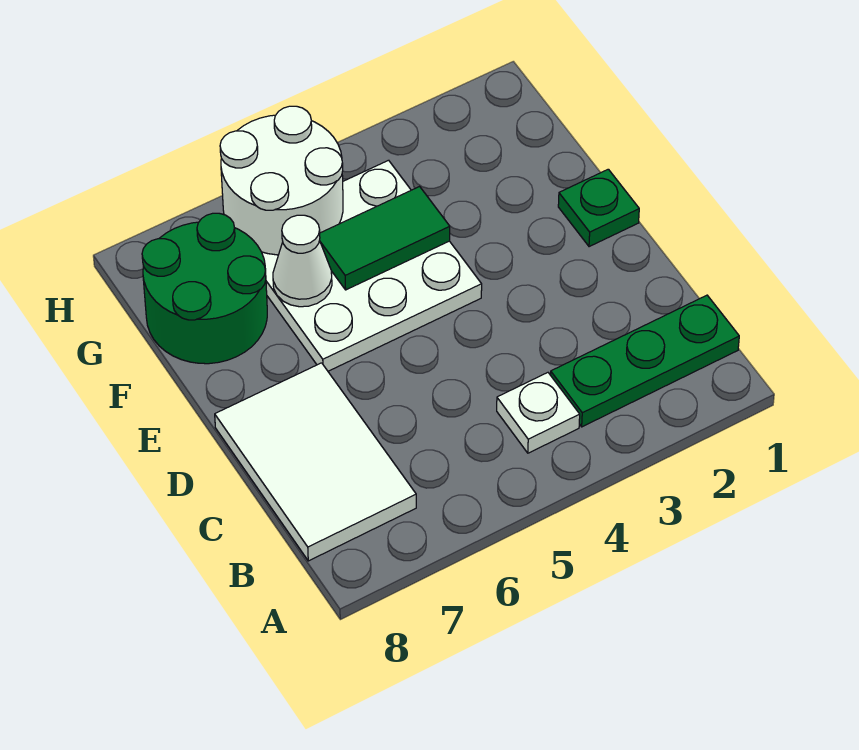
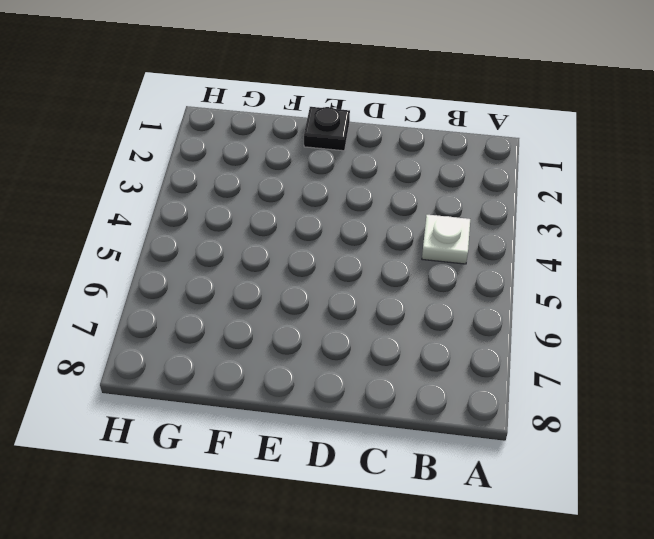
black plate E1 level 1 -> green plate E1 level 1
none -> green plate B1:B3 level 1
none -> white tile B7:D8 level 1

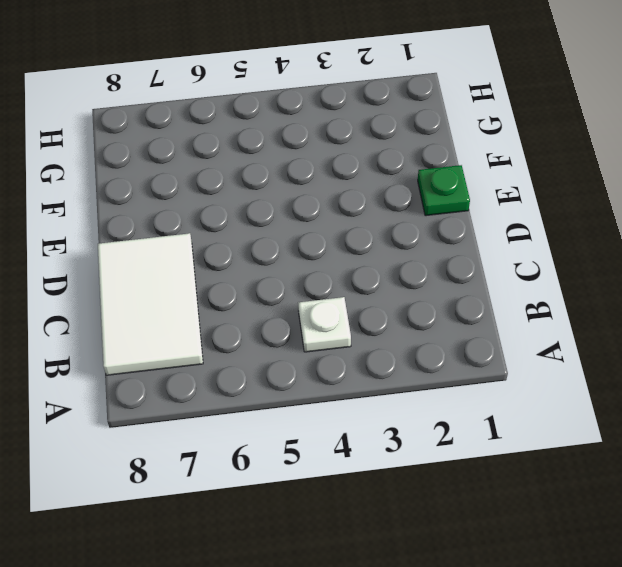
none -> green plate B1:B3 level 1
none -> white plate E4:G6 level 1

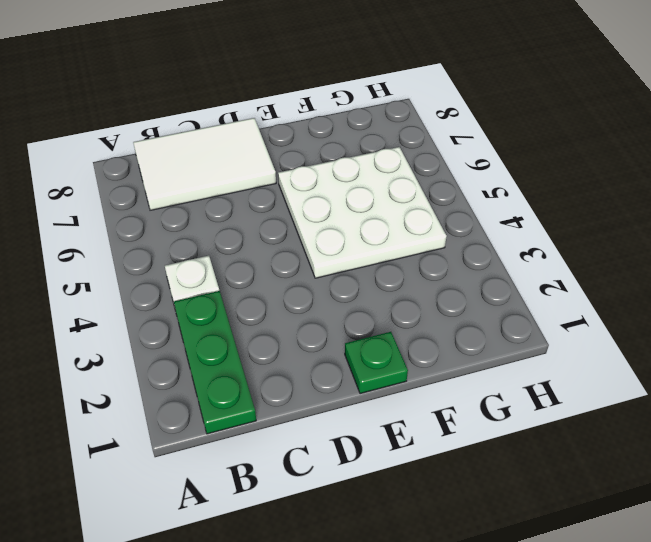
none -> green round brick F7:G8 level 1
none -> green tile F4:F5 level 2

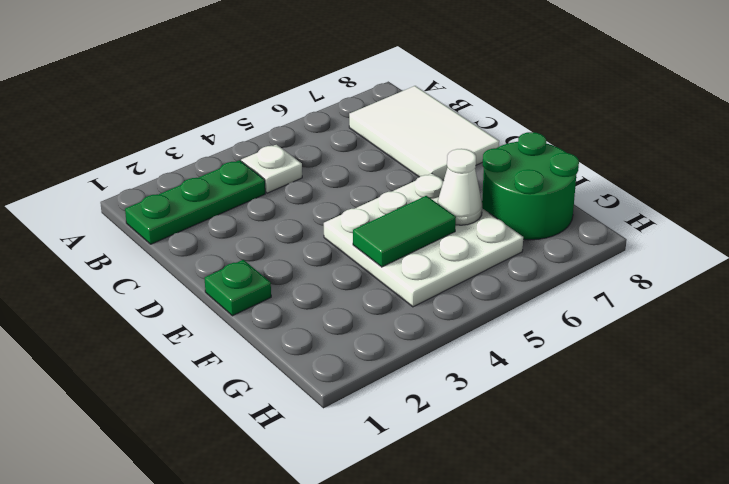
none -> white round brick G5:H6 level 2

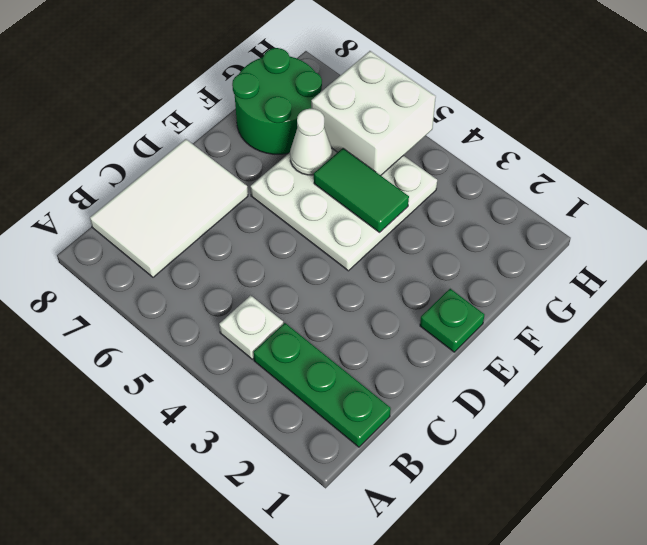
white brick G5:H6 level 2 -> white round brick G5:H6 level 2

